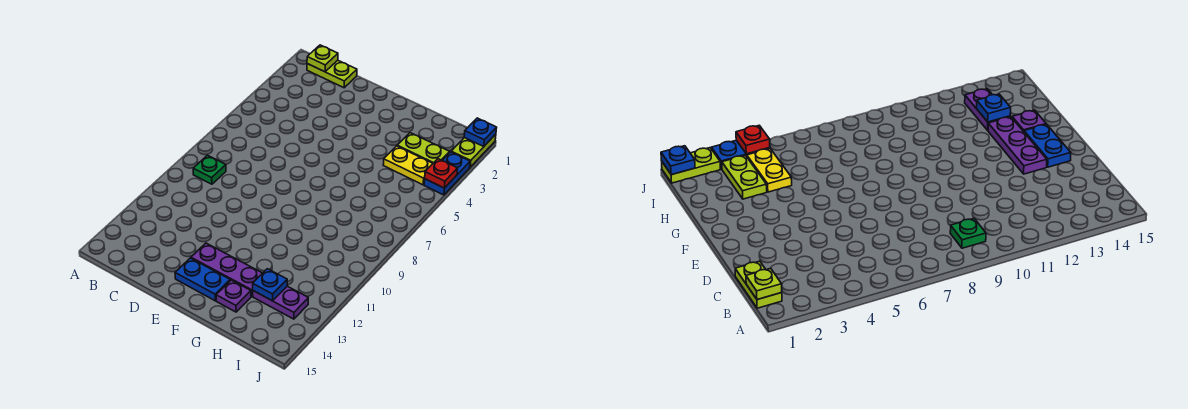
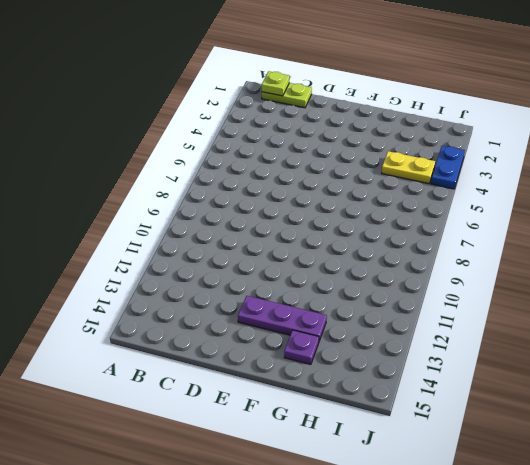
none -> green plate B9 level 1
none -> blue plate E14:F14 level 1
none -> lime plate H3:I3 level 1

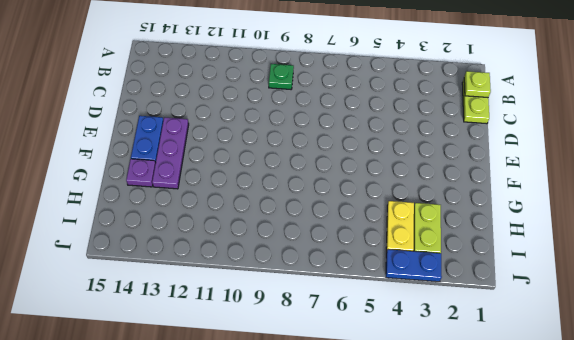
none -> purple plate H13:I13 level 1
none -> lime plate J1:J2 level 1
none -> blue plate H13 level 2

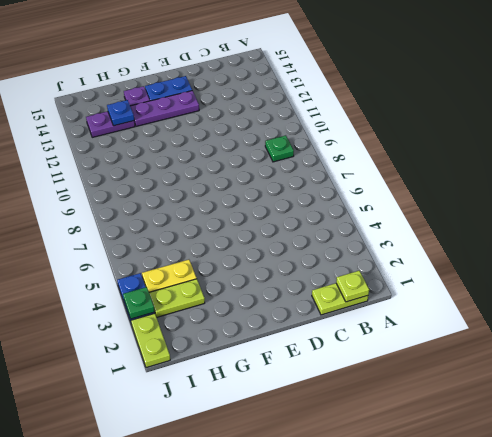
green plate J3 level 2 -> none
none -> blue plate J1 level 2
none -> red plate J4 level 2

